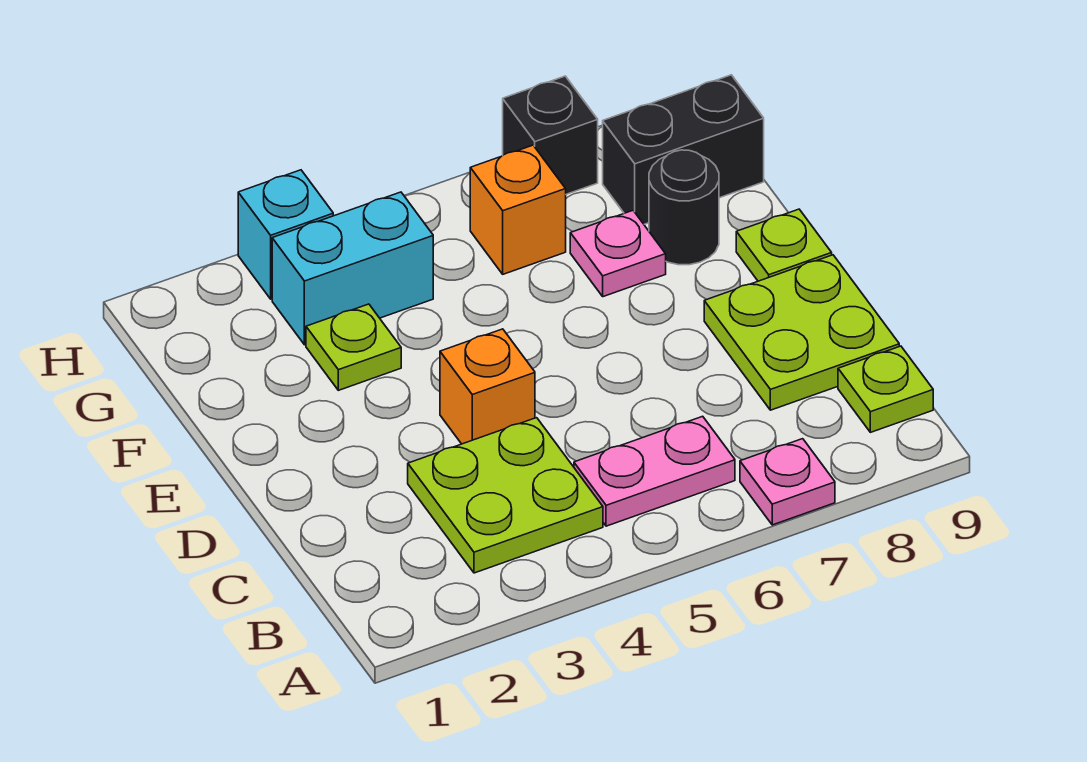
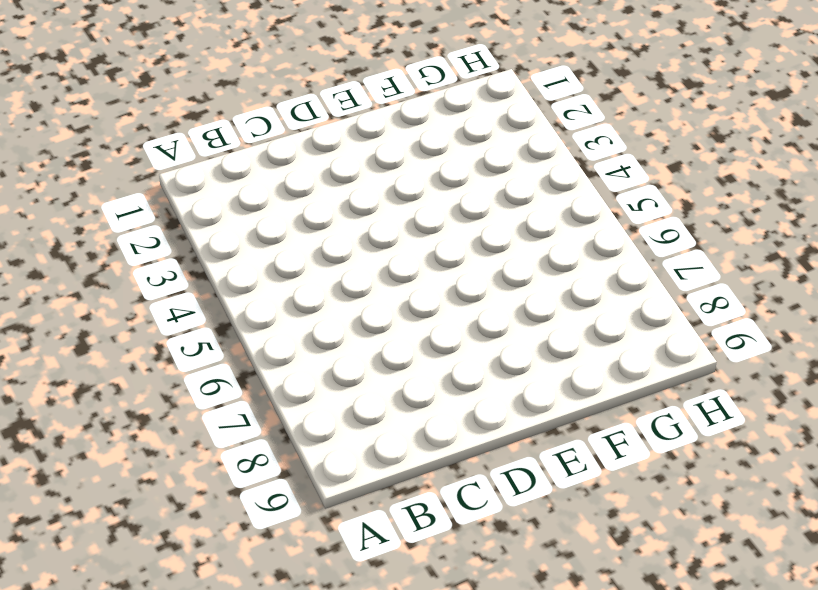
none -> pink plate A7 level 1
none -> lime plate B3:C4 level 1
none -> pink plate B5:B6 level 1

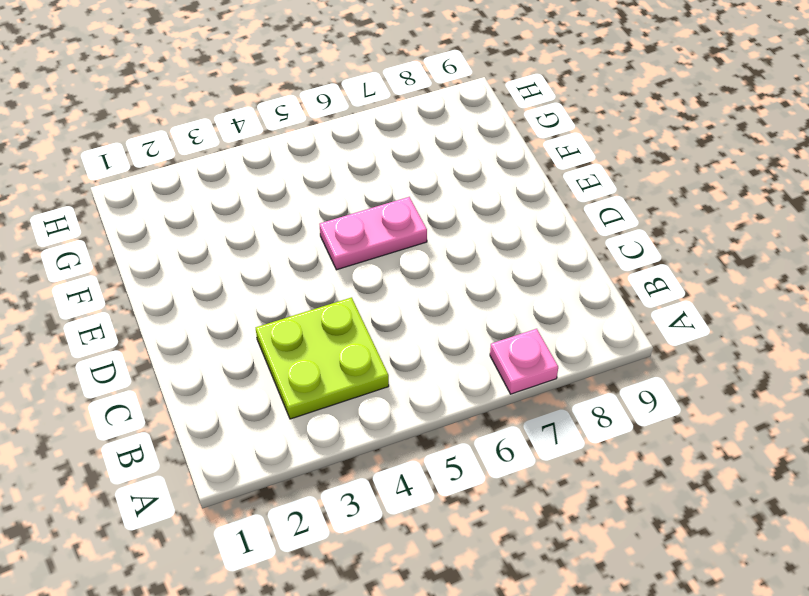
pink plate E5:E6 level 1 -> pink plate B5:B6 level 1
none -> lime plate B9 level 1
none -> lime plate C8:D9 level 1
none -> orange brick D4 level 1

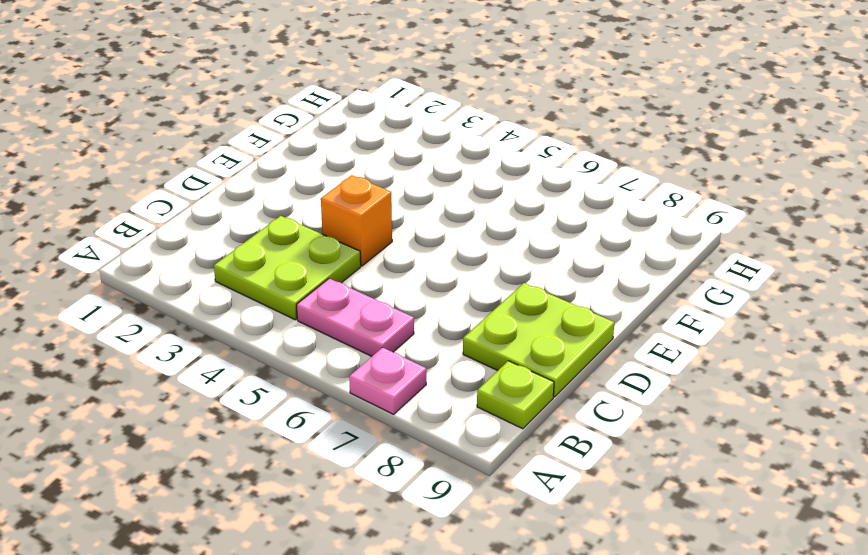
none -> lime plate E9 level 1
none -> lime plate F3 level 1
none -> pink plate F7 level 1

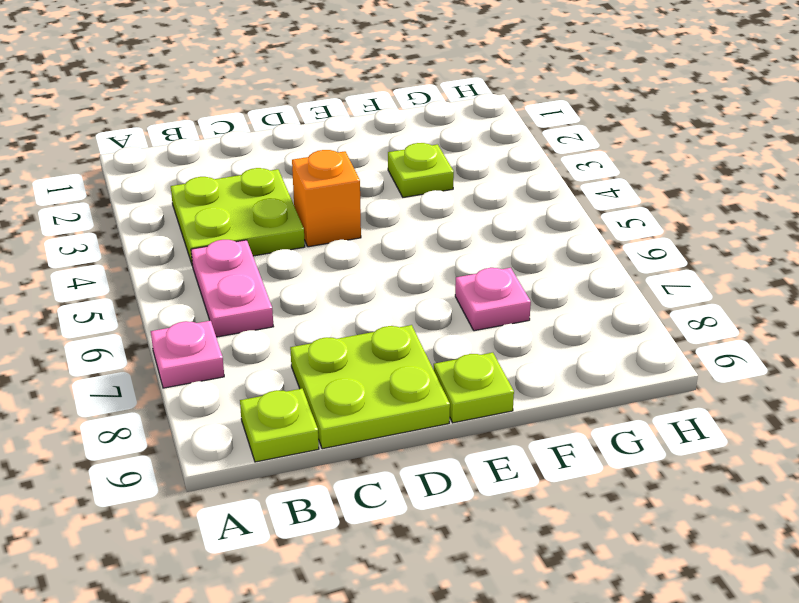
none -> black round brick F8 level 1
none -> cyan brick G3:G4 level 1
none -> orange brick G6 level 1

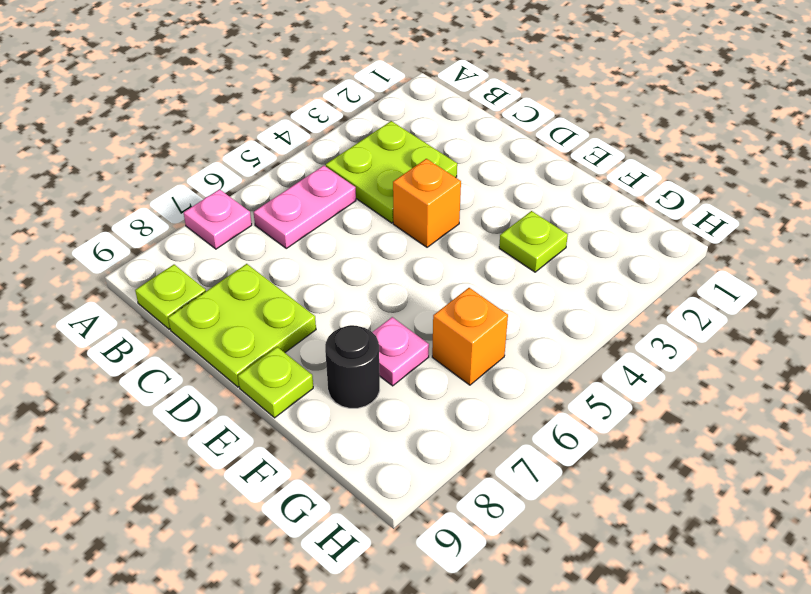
none -> cyan brick G3:G4 level 1
none -> black brick G8:G9 level 1
none -> cyan brick H3 level 1

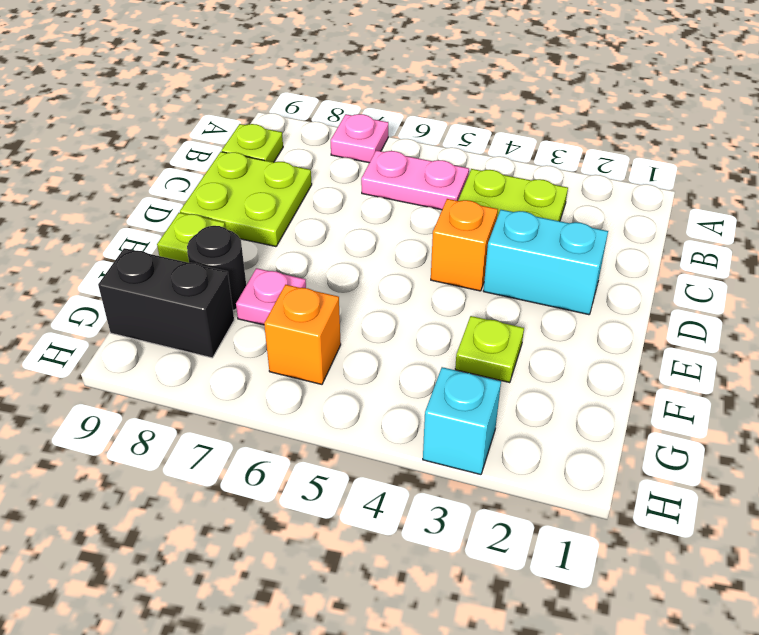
cyan brick D2:D3 level 1 -> cyan brick G3:G4 level 1
none -> black brick H7 level 1

